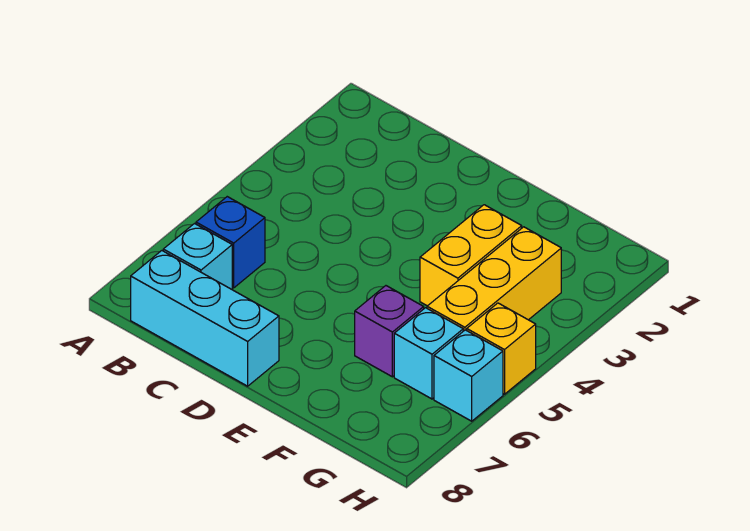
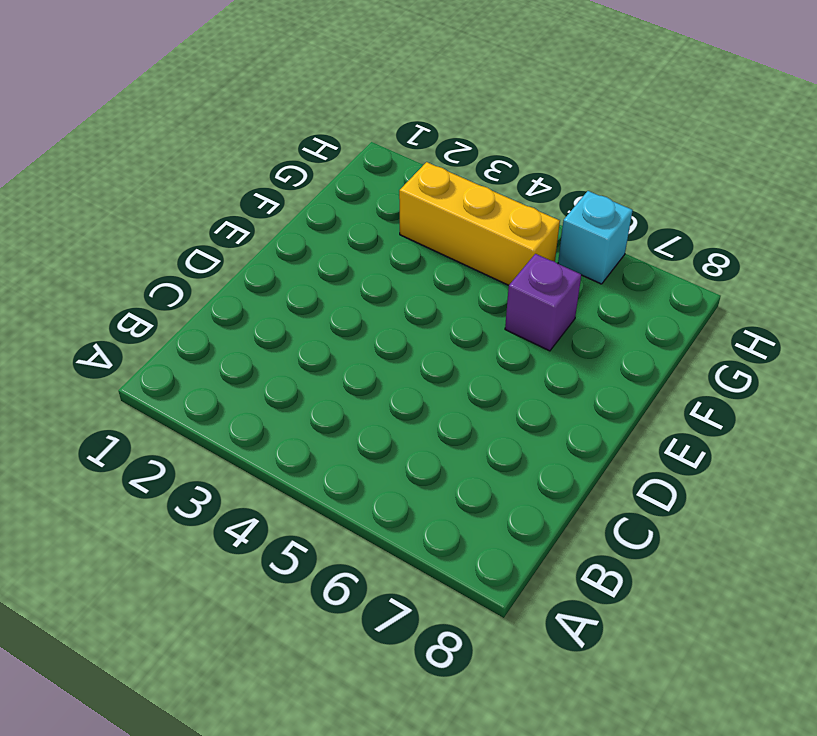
none -> blue brick B6 level 1
none -> cyan brick B7 level 1

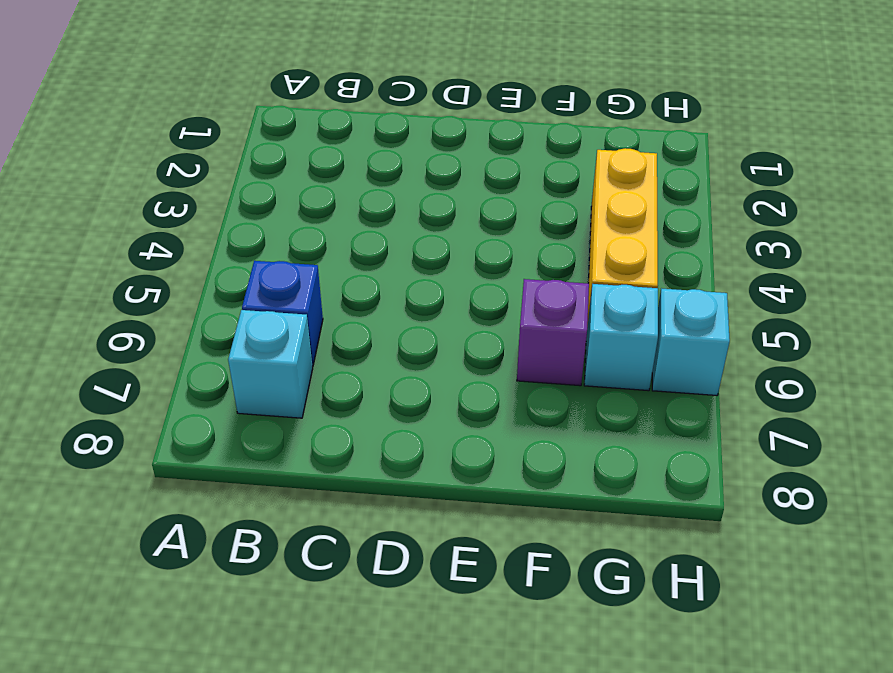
none -> cyan brick B8:D8 level 1
none -> yellow brick F3:F4 level 1

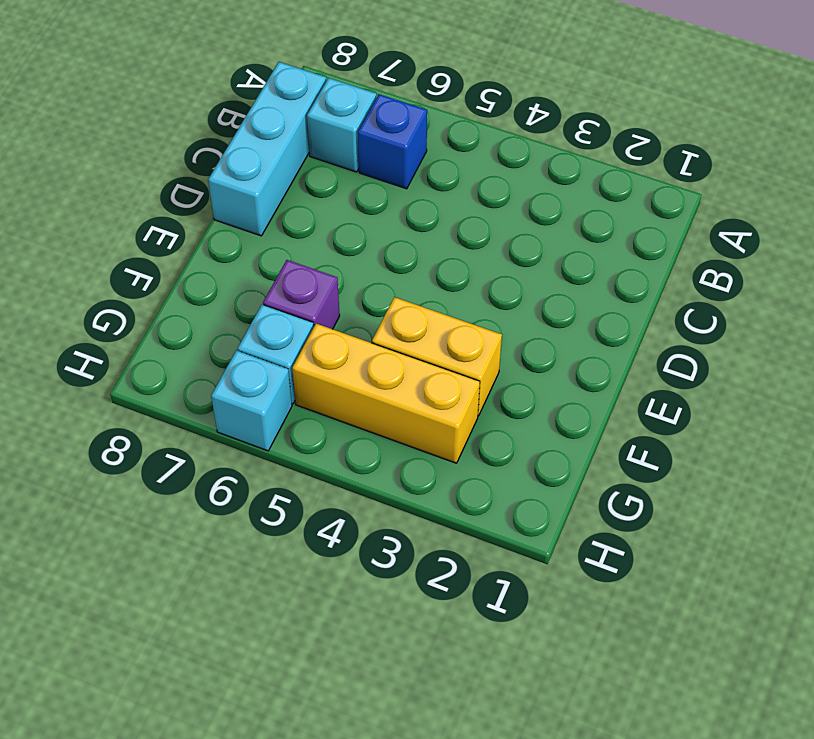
none -> yellow brick H5 level 1

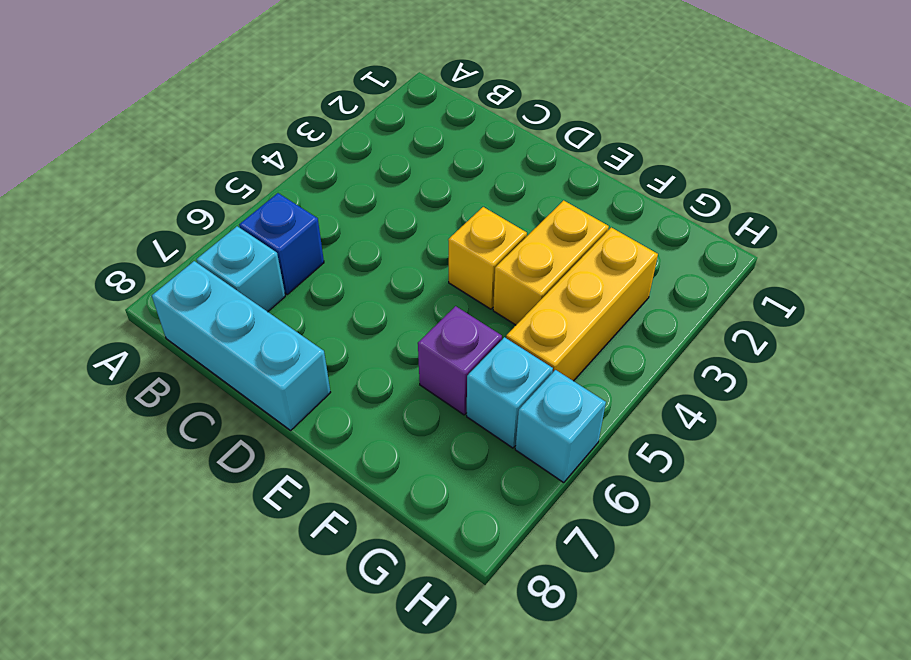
yellow brick E4 level 1 -> yellow brick H5 level 1

